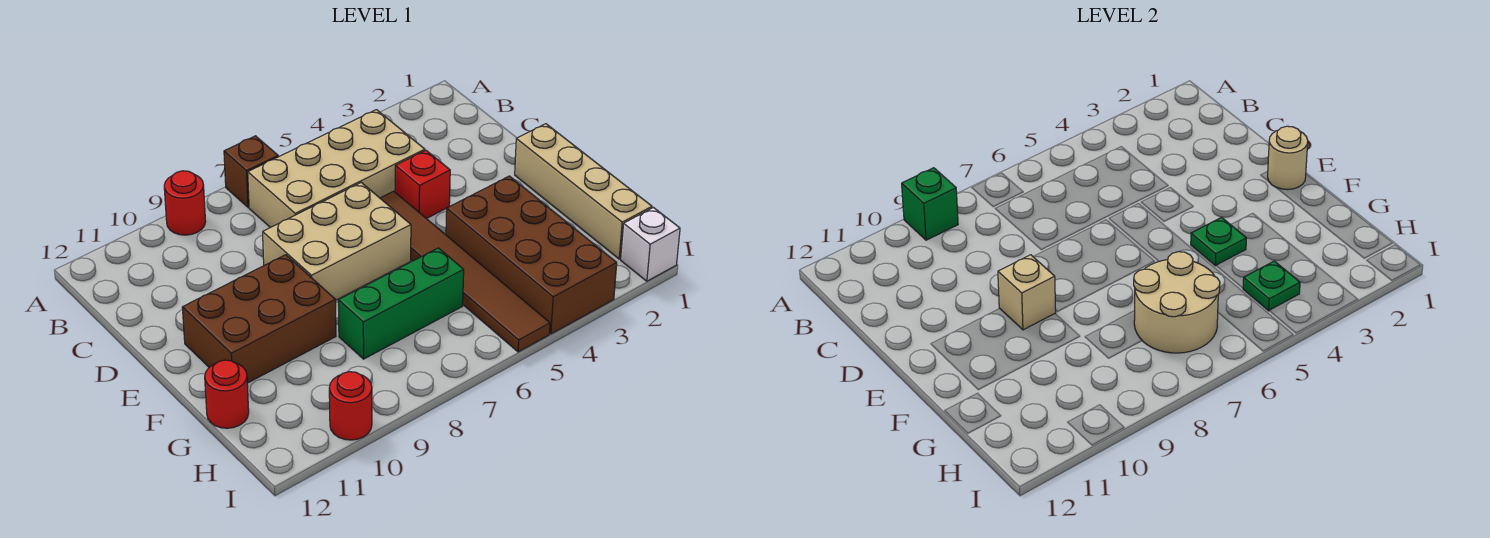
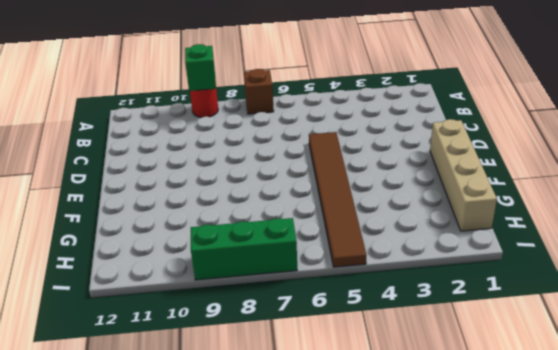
green brick I7:I9 level 1 -> green brick G6:G8 level 1
none -> tan brick B4:C7 level 1
none -> red brick D4 level 1
none -> tan brick D6:E8 level 1

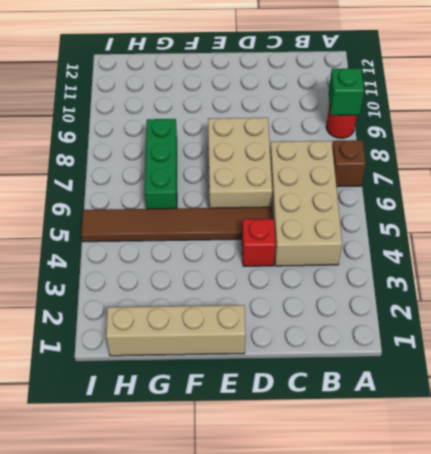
none -> brown brick E9:F11 level 1
none -> brown brick F3:I4 level 1
none -> red round brick G12 level 1

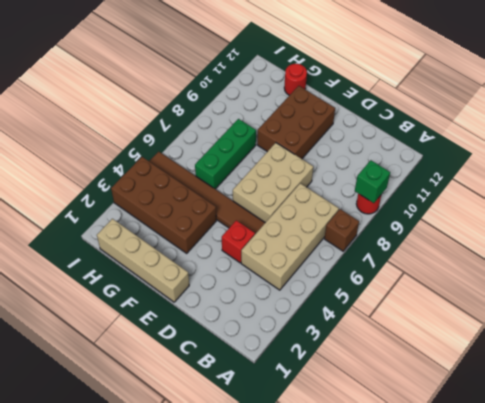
none -> white brick I1 level 1
none -> red round brick I10 level 1
none -> tan round brick E1 level 2

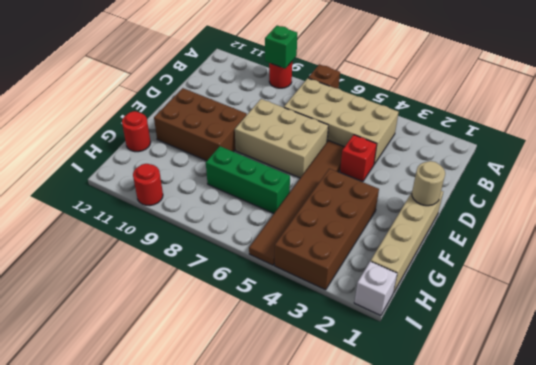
none -> tan brick E9 level 2
none -> green plate F4 level 2
none -> tan round brick G6:H7 level 2

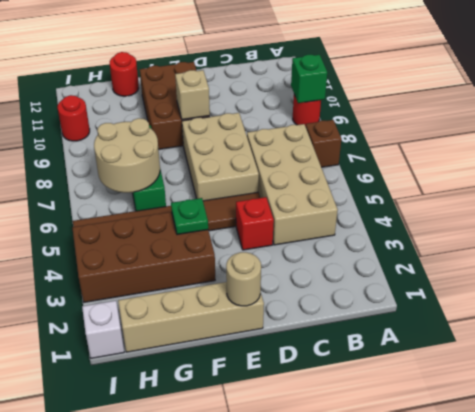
none -> green plate H4 level 2

